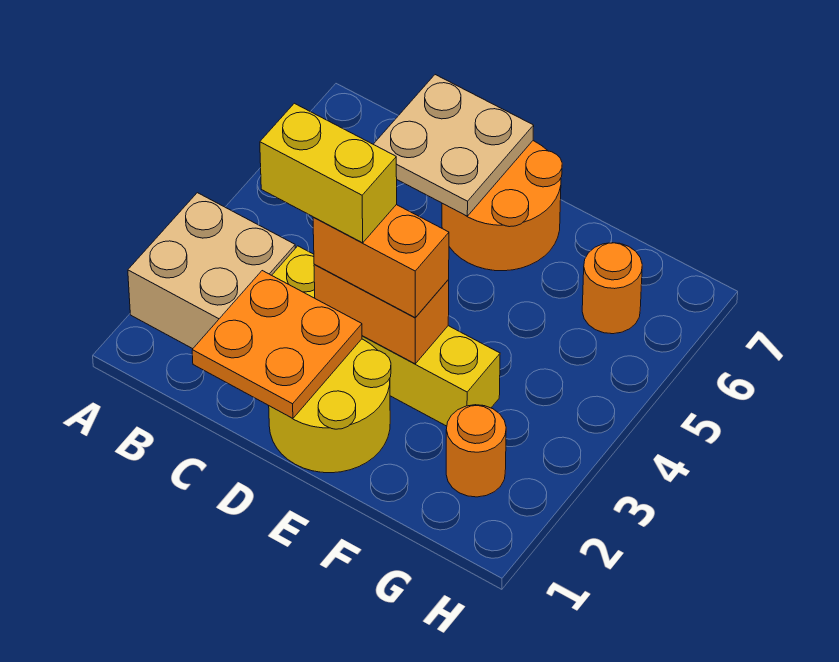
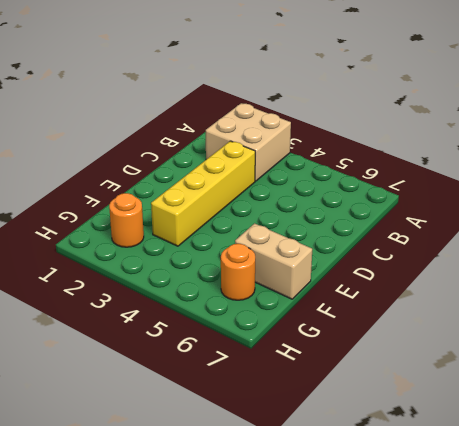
tan brick F6:F7 level 1 -> none
none -> yellow round brick D1:E2 level 1
none -> orange round brick D6:E7 level 1

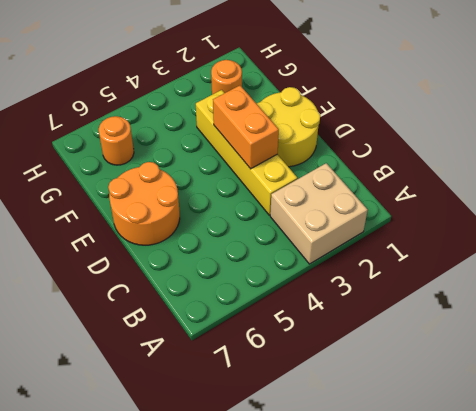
none -> orange plate C1:D2 level 2
none -> tan plate C6:D7 level 2

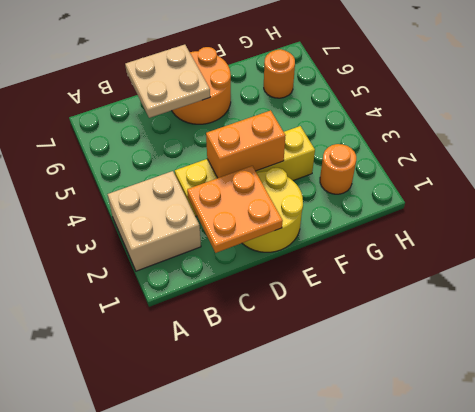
none -> orange brick D3:E3 level 3
none -> yellow brick C3:D3 level 4

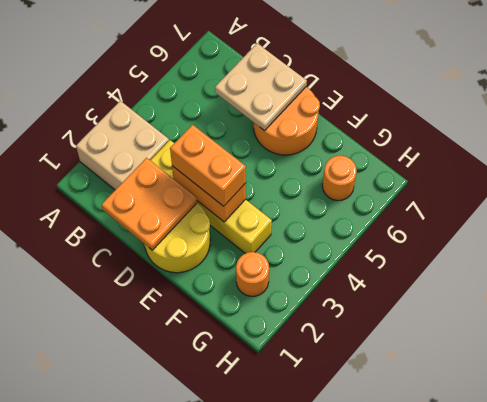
none -> yellow brick C3:D3 level 4

